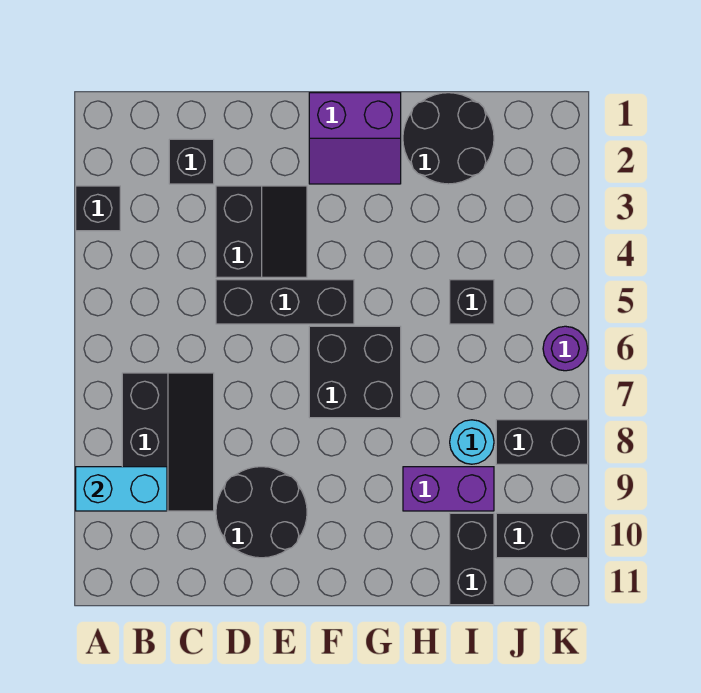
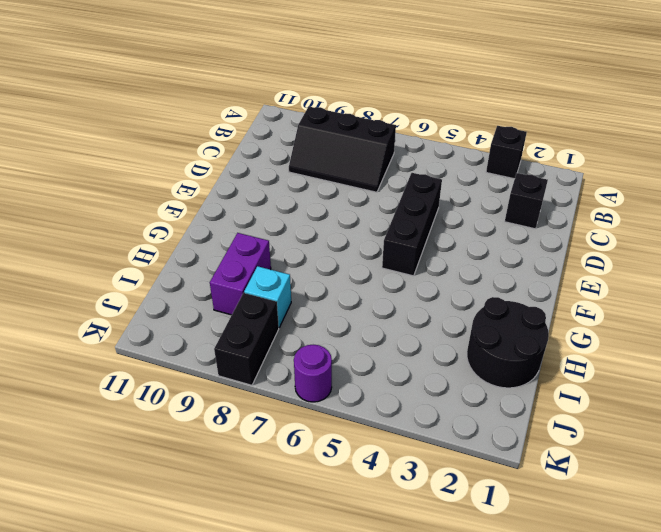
cyan brick I8 level 1 -> cyan round brick I8 level 1
none -> black slope D3:E4 level 1 top D
none -> black round brick D9:E10 level 1
none -> purple slope F1:G2 level 1 top 1

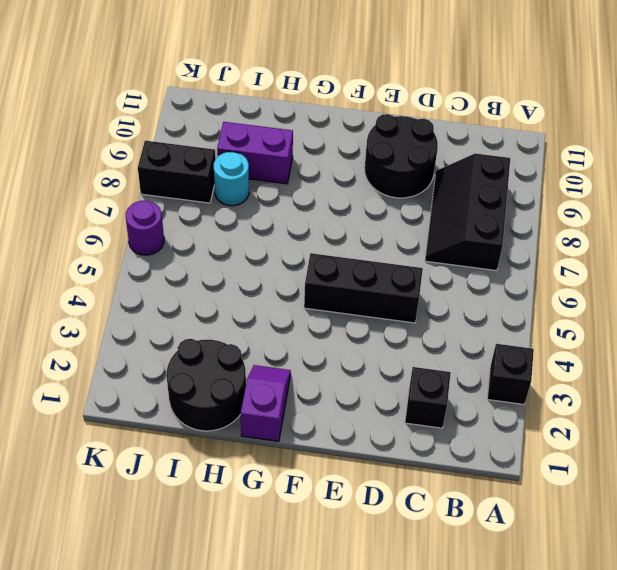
purple slope G1:G2 level 1 top 1 -> purple slope F1:G2 level 1 top 1
none -> black slope D3:E4 level 1 top D
none -> black brick F6:G7 level 1
none -> black brick I5 level 1

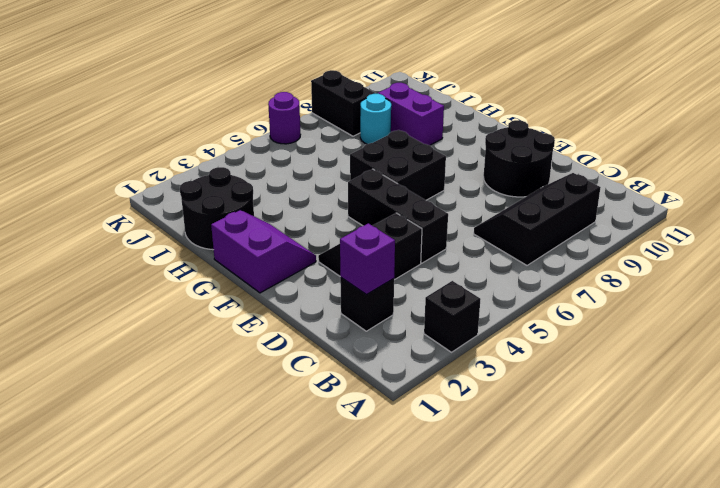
purple brick C2 level 2 -> none
none -> black brick I5 level 1
none -> black brick I10:I11 level 1
none -> black brick J10:K10 level 1

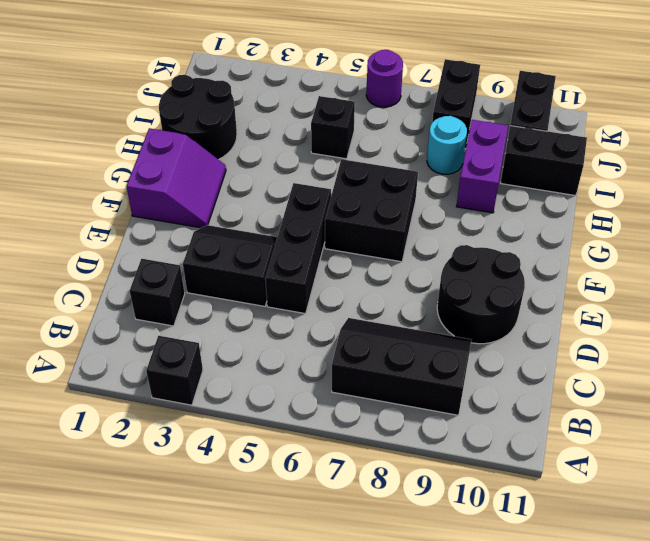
none -> cyan brick A9:B9 level 2

